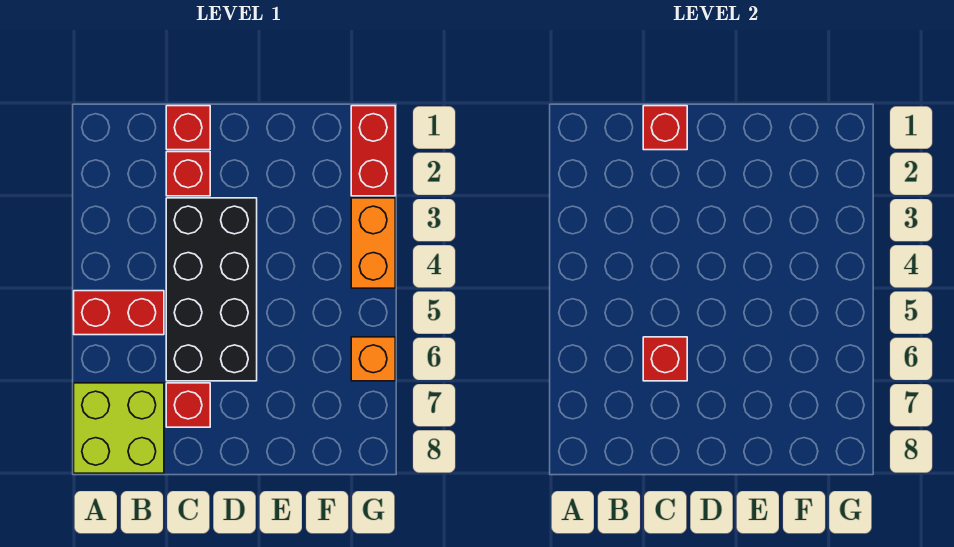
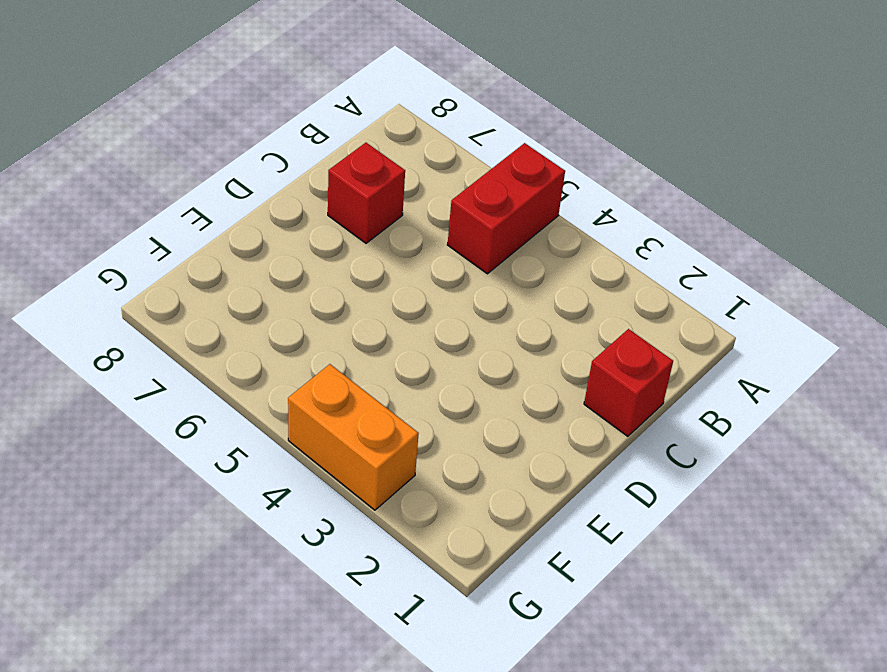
none -> lime brick A7:B8 level 1
none -> red brick C2 level 1

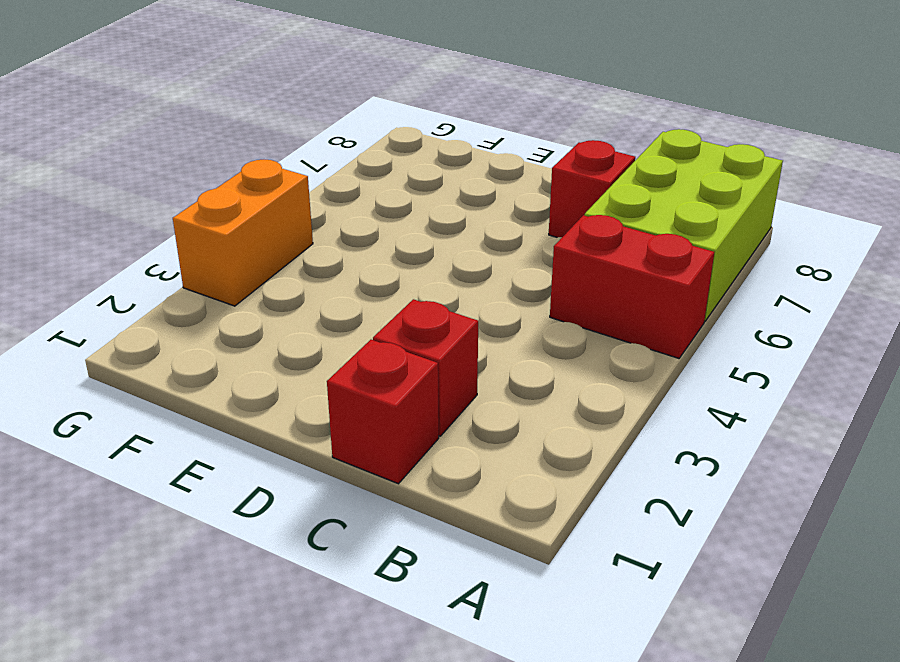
lime brick A6:B8 level 1 -> lime brick A7:B8 level 1
none -> black brick C3:D6 level 1
none -> red brick G1:G2 level 1

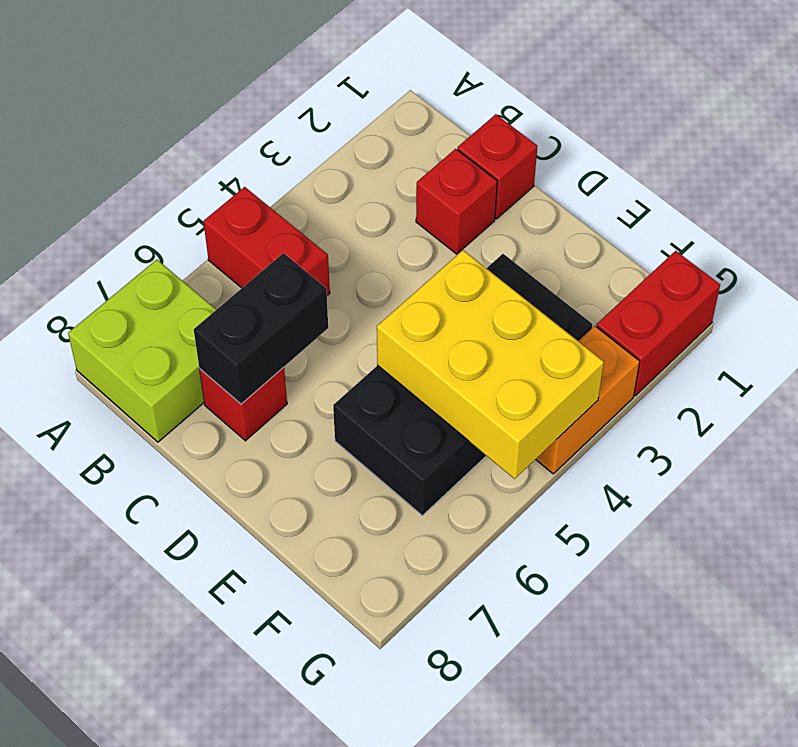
black brick C6:C7 level 2 -> red brick C6 level 2
black brick E3:F6 level 1 -> black brick C3:D6 level 1
yellow brick E4:G5 level 2 -> none
none -> orange brick G6 level 1
none -> red brick C1 level 2

